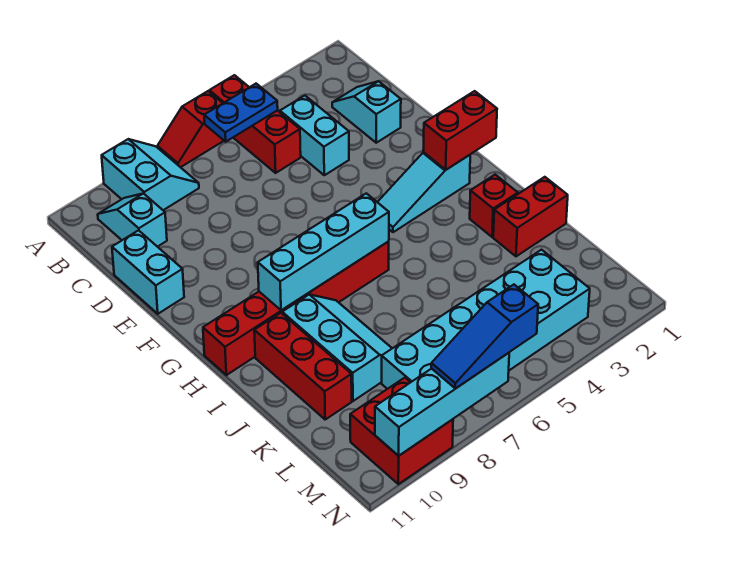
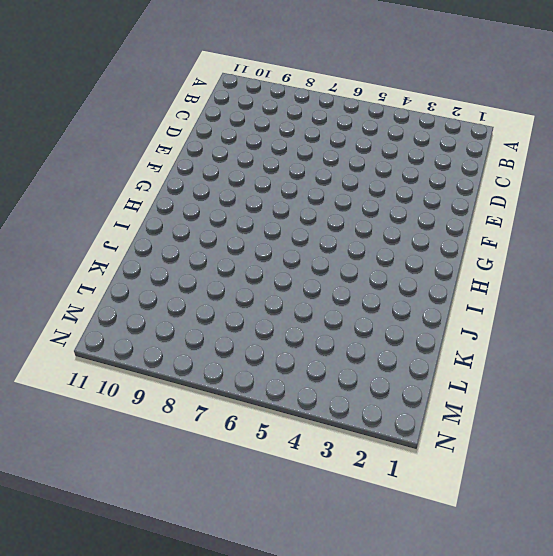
none -> red brick A5:C5 level 1
none -> red slope A6:A7 level 1 top 6
none -> cyan slope A8:B9 level 1 top 9

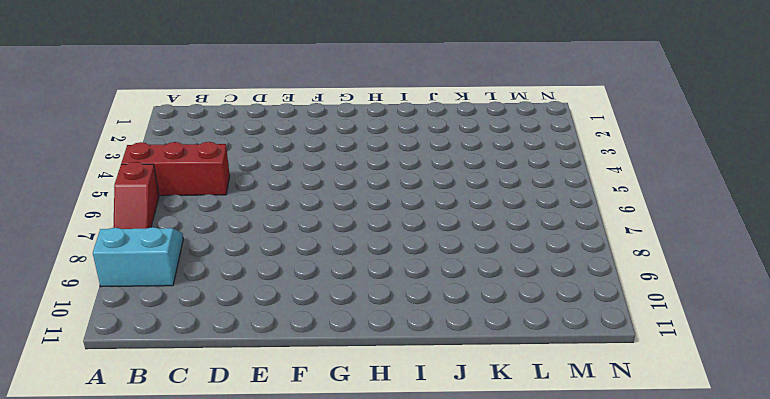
none -> cyan slope B10:C10 level 1 top C
none -> cyan slope C2:D2 level 1 top D
none -> cyan brick C4:D4 level 1

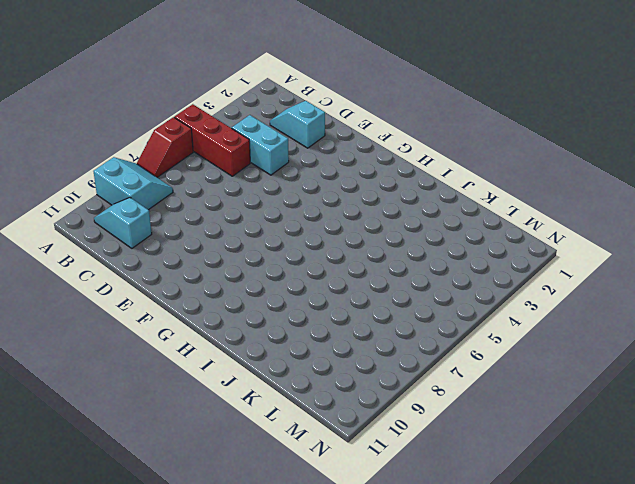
none -> cyan brick D11:E11 level 1
none -> cyan slope G2:G4 level 1 top 2
none -> red brick H6:H11 level 1

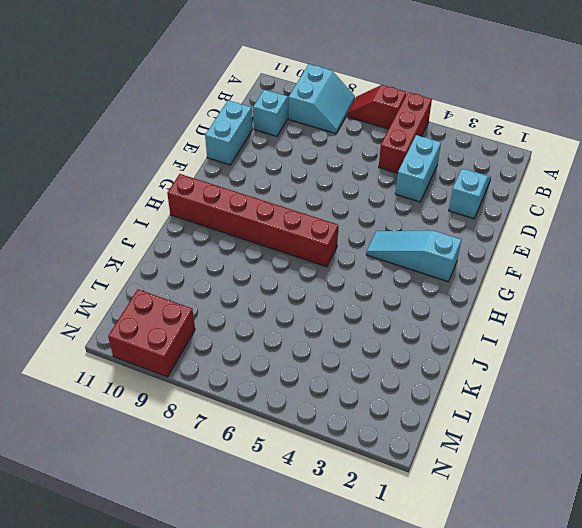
none -> red brick I2 level 1
none -> cyan slope I8:K9 level 1 top 9
none -> red brick I10:K10 level 1

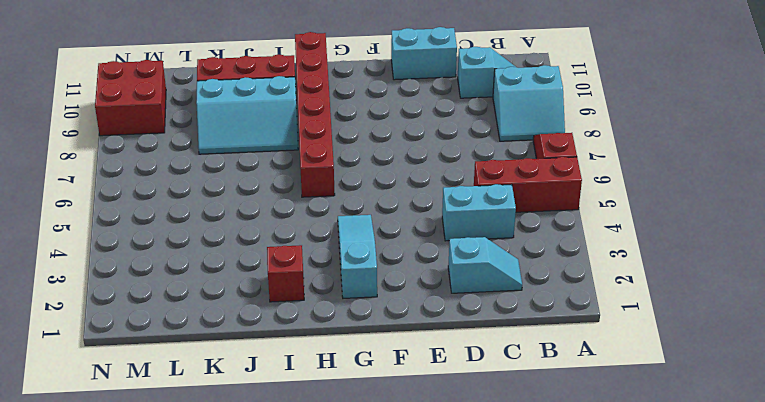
none -> red brick J1:J2 level 1
none -> cyan brick L3:M8 level 1
none -> blue plate B5:B6 level 2

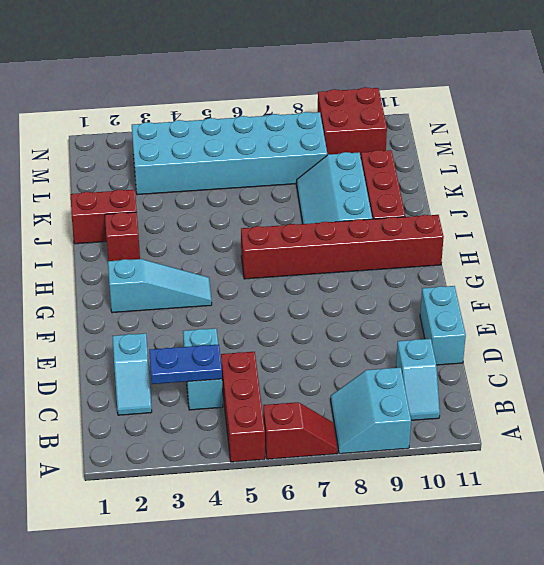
blue plate C3:C4 level 2 -> blue plate B5:B6 level 2
none -> red brick G1:G2 level 2
none -> cyan brick H6:H9 level 2
none -> cyan brick N7:N10 level 2

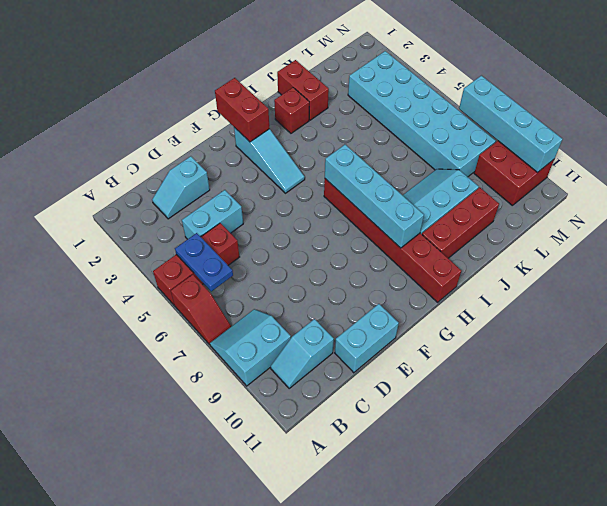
none -> blue slope N6:N8 level 3 top 6

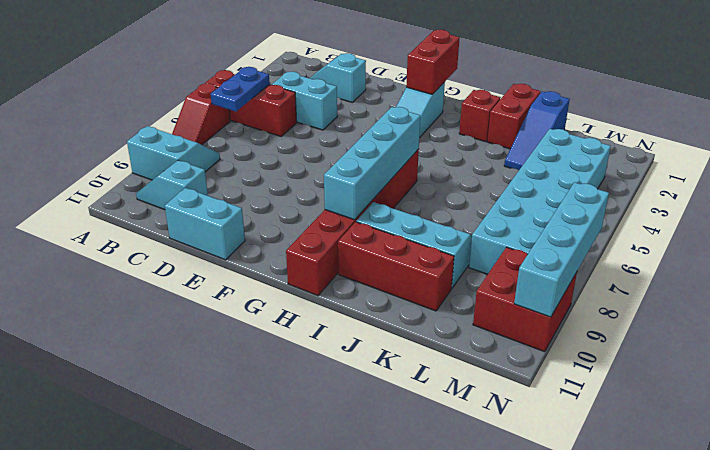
blue slope K1:K3 level 1 top 1 -> blue slope N6:N8 level 3 top 6

